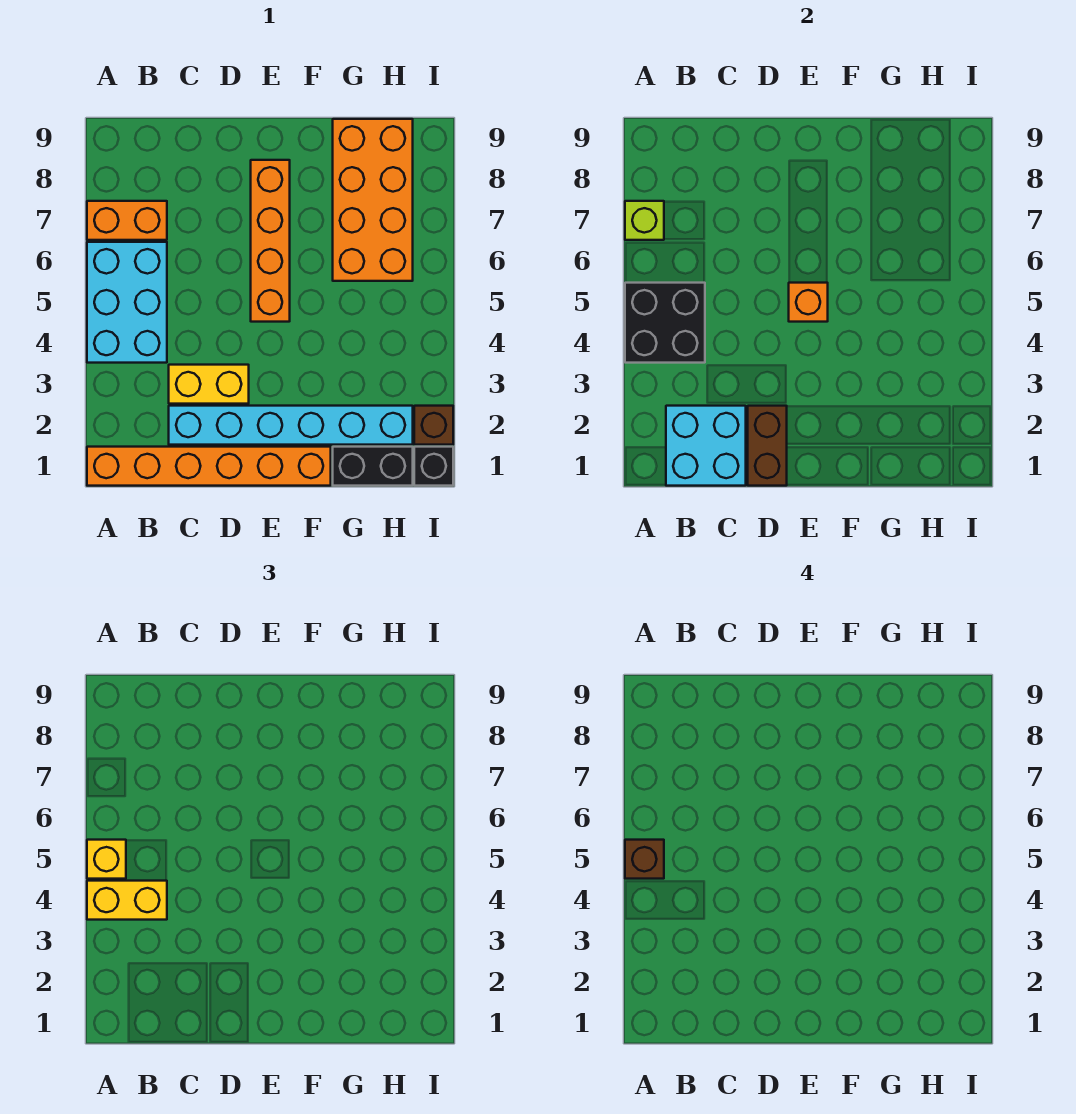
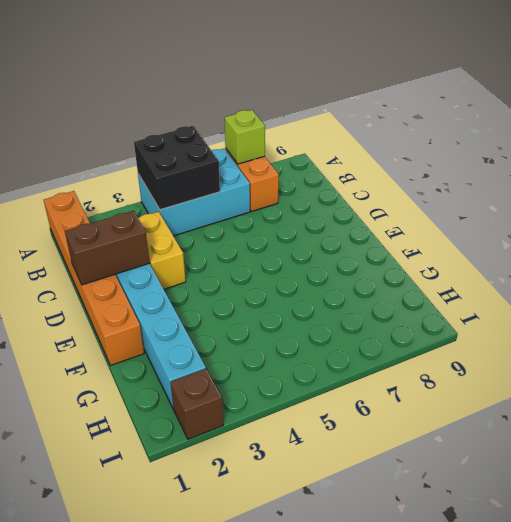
none -> orange brick E5:E8 level 1
none -> black brick G1:H1 level 1
none -> orange brick G6:H9 level 1

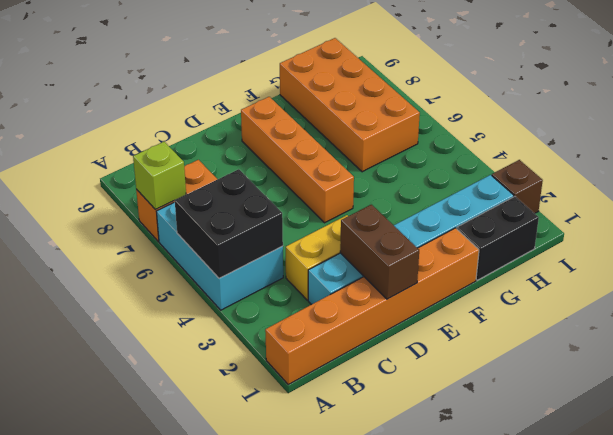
none -> black brick I1 level 1
none -> cyan brick B1:C2 level 2
none -> orange brick E5 level 2

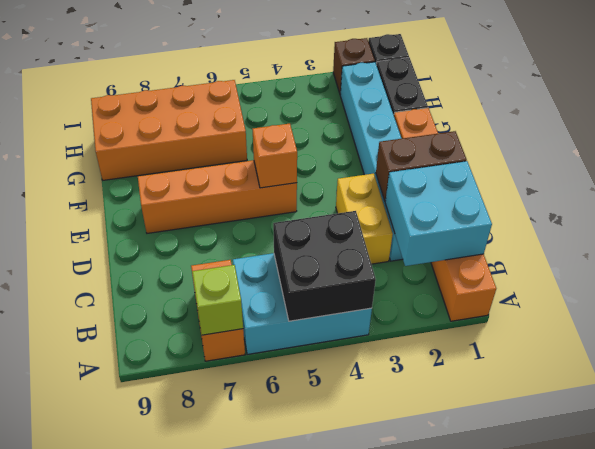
none -> yellow brick A4:B4 level 3
none -> yellow brick A5 level 3
none -> brown brick A5 level 4

